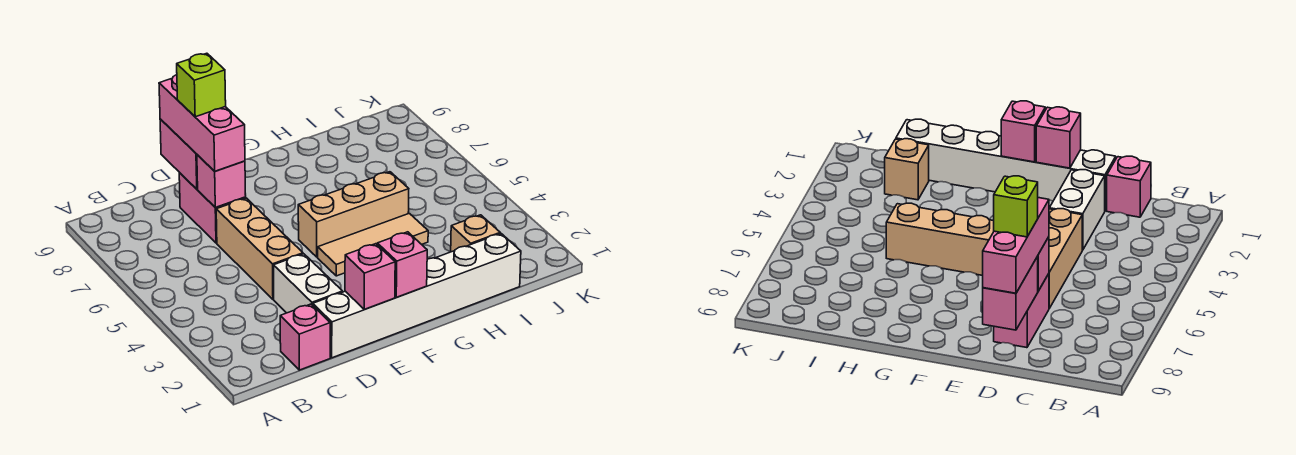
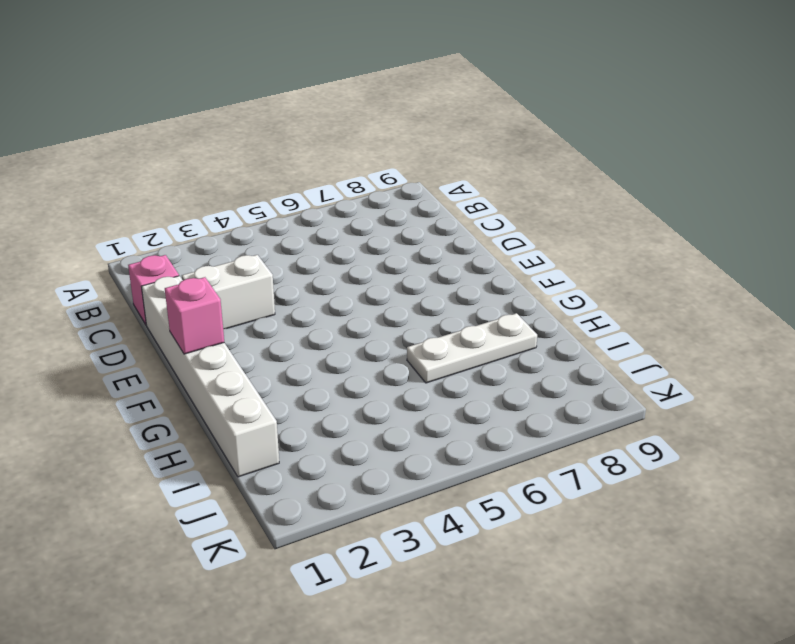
white plate H6:H8 level 1 -> none
none -> tan brick D4:D6 level 1
none -> pink brick D7:D8 level 1
none -> tan tile F4:H4 level 1

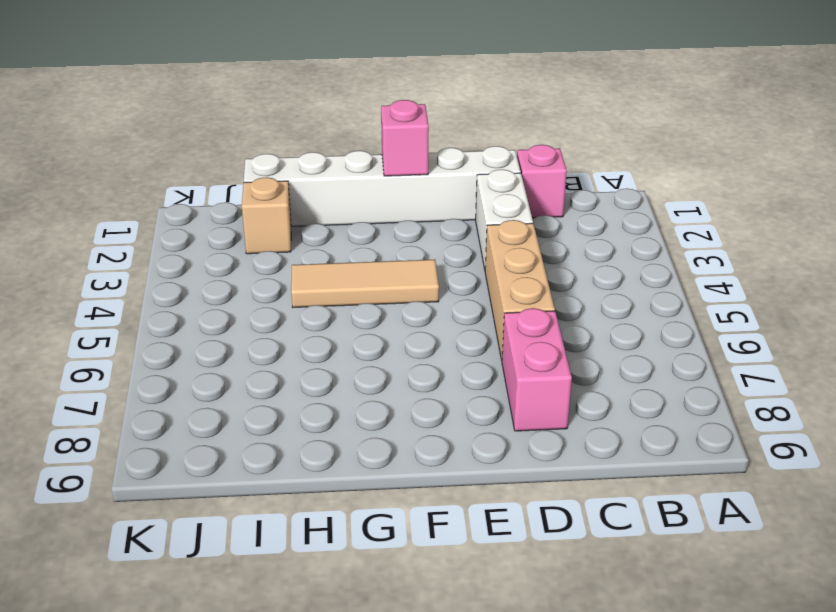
none -> tan brick F5:H5 level 1
none -> pink brick D7 level 2
none -> pink brick D8:D9 level 2

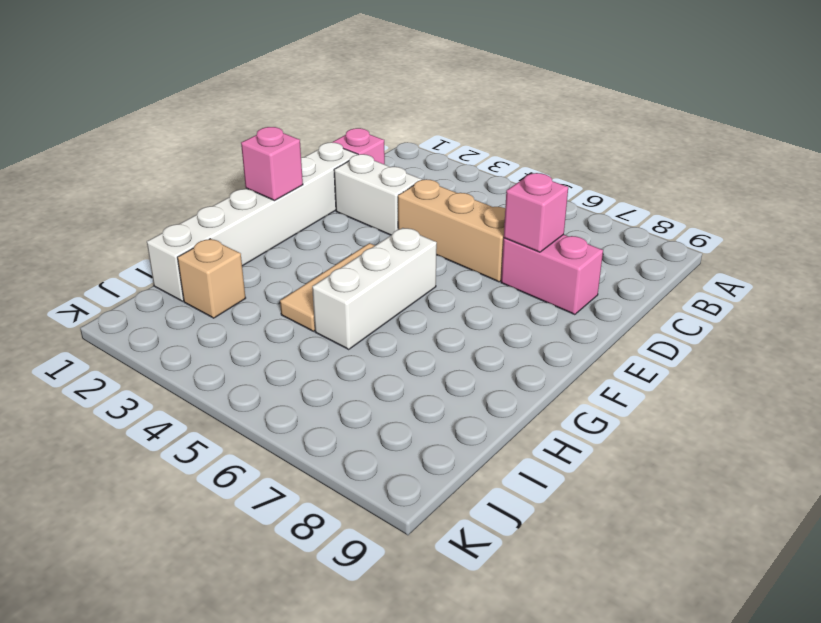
white brick F5:H5 level 1 -> tan brick F5:H5 level 1
none -> pink brick D8:D9 level 2
none -> pink brick E1 level 2
none -> pink brick D7:D9 level 3

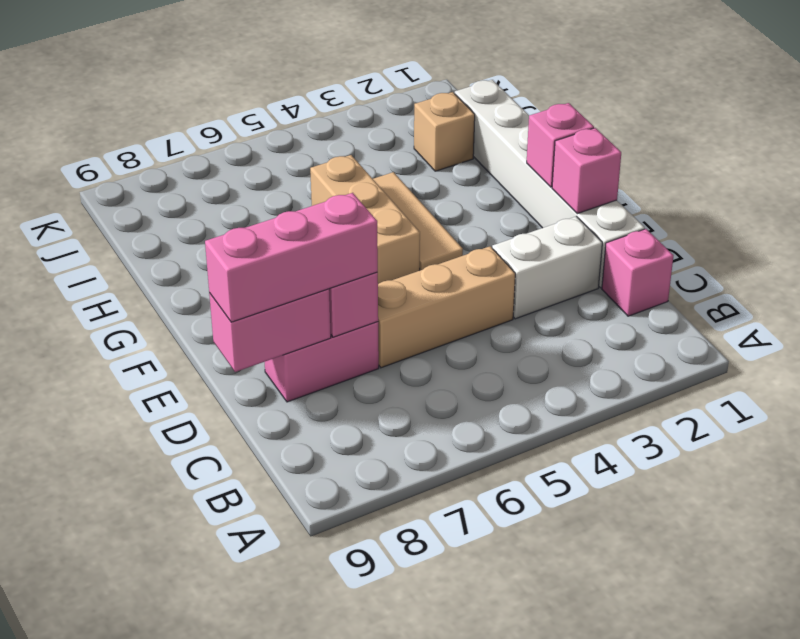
none -> lime brick D8 level 4

